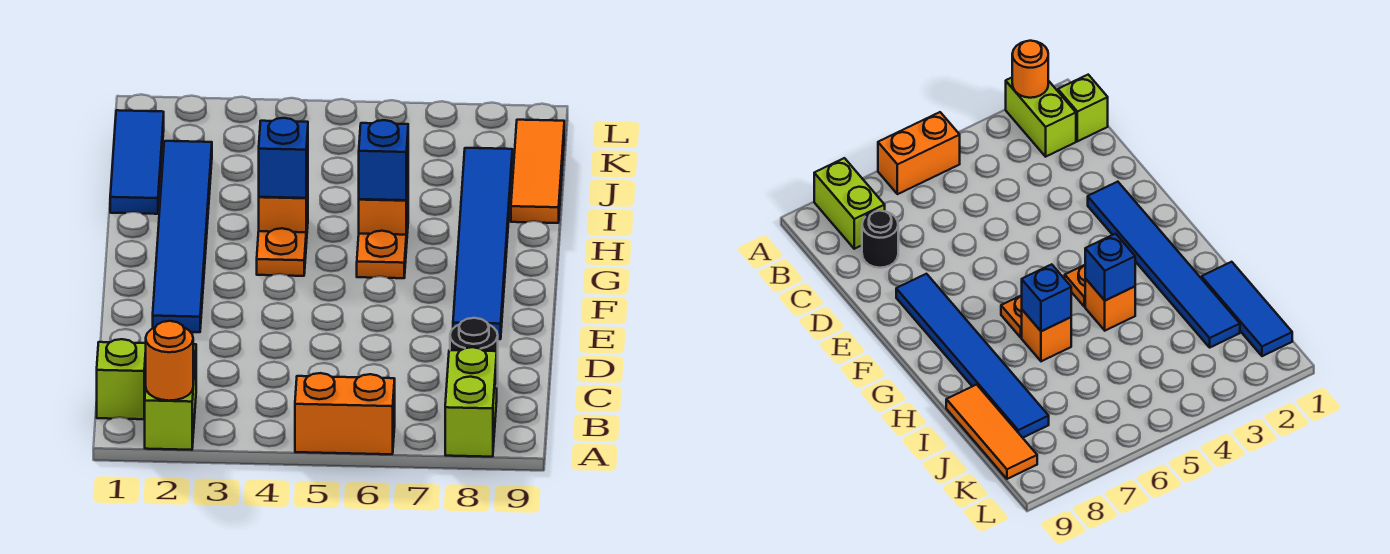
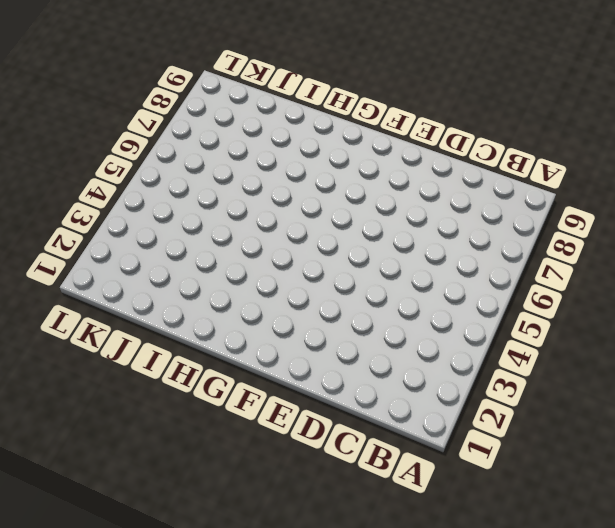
none -> lime brick A2:B2 level 1
none -> orange brick A5:A6 level 1
none -> lime brick A8:B8 level 1

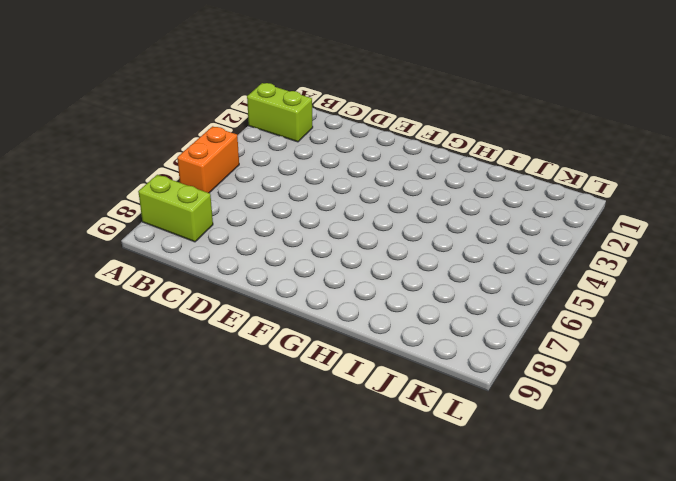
none -> lime brick B1 level 1
none -> black round brick C8 level 1
none -> blue tile E2:J2 level 1

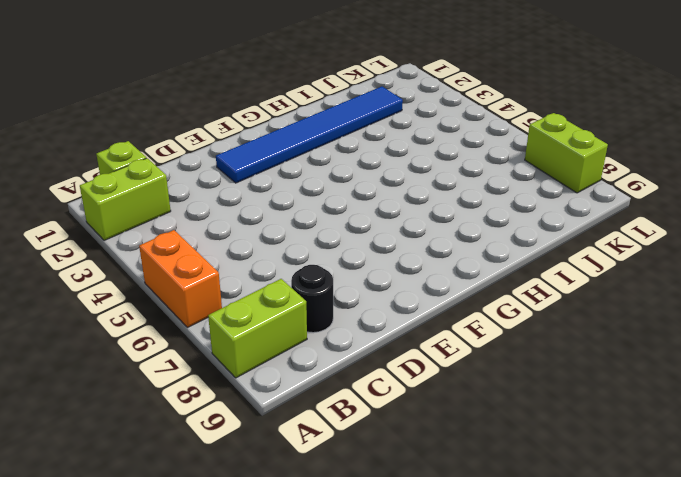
lime brick L7:L8 level 1 -> none
none -> blue tile E8:J8 level 1
none -> orange plate G4 level 1
none -> orange plate G6 level 1

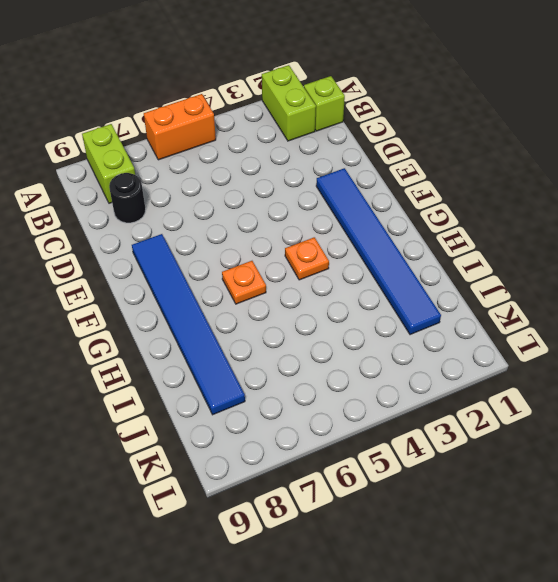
none -> orange brick H4 level 1
none -> orange brick H6 level 1
none -> blue tile I1:K1 level 1

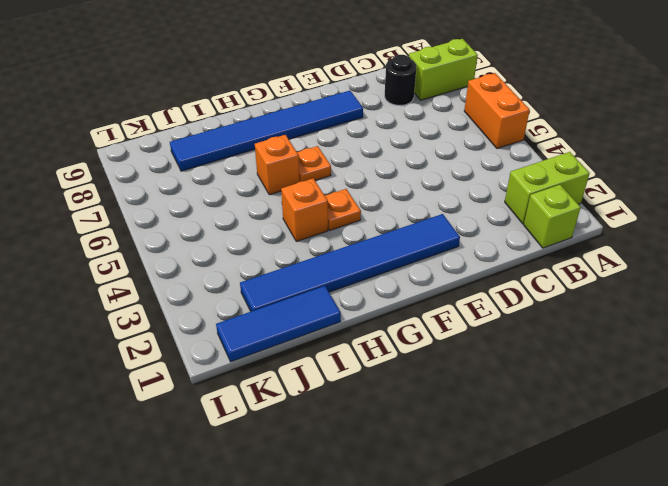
none -> orange tile I9:K9 level 1
none -> orange round brick A2 level 2
none -> blue brick H4 level 2

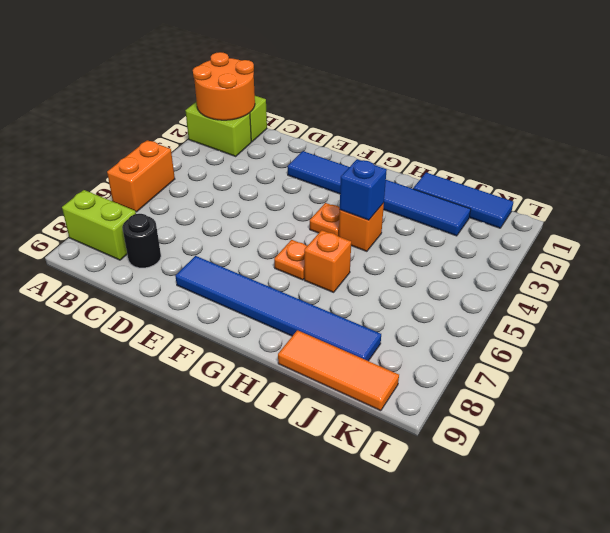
orange round brick A1:B2 level 2 -> orange round brick A2 level 2
none -> blue brick H6 level 2

